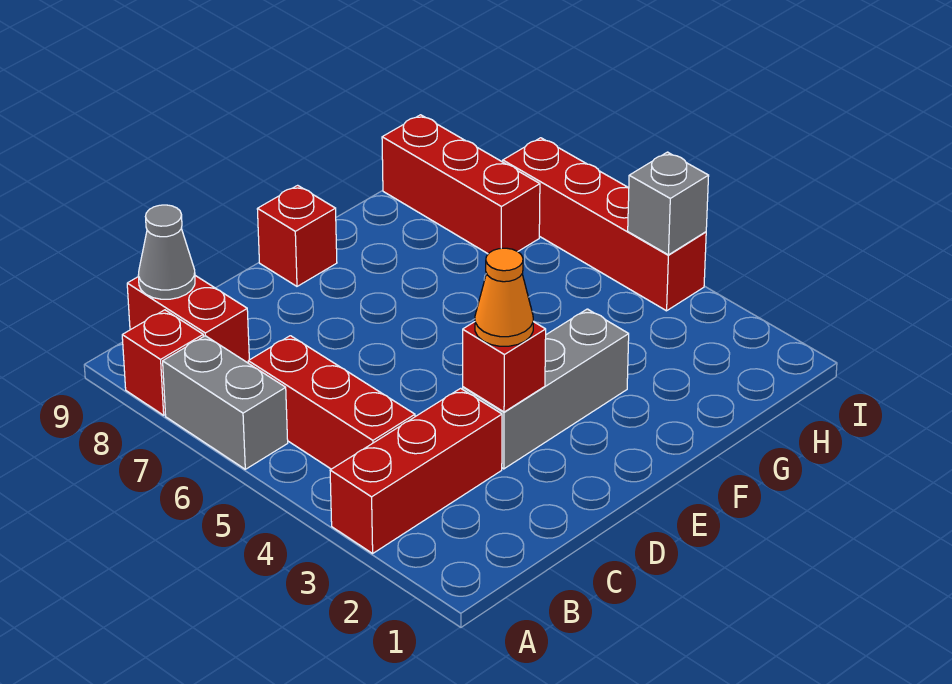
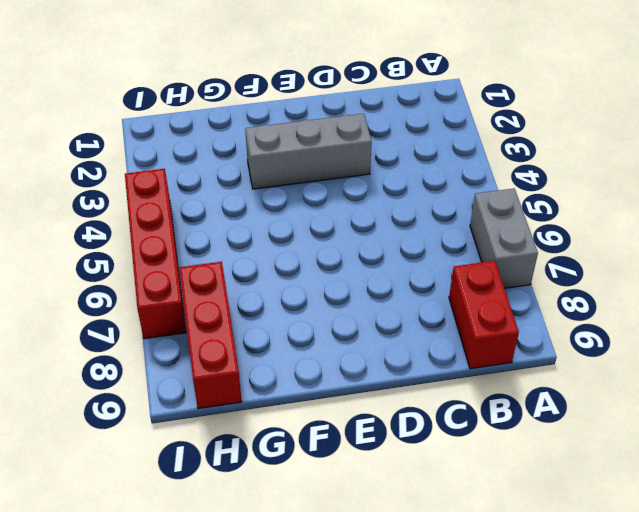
none -> red brick A3:C3 level 1
none -> red brick A8 level 1
none -> red brick B4:B6 level 1

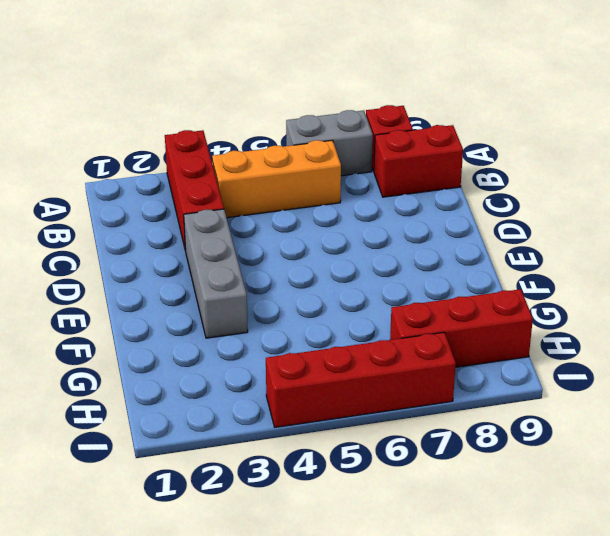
orange brick B4:B6 level 1 -> red brick B4:B6 level 1
none -> red brick E9 level 1
none -> grey cone B9 level 2
none -> red brick D3 level 2

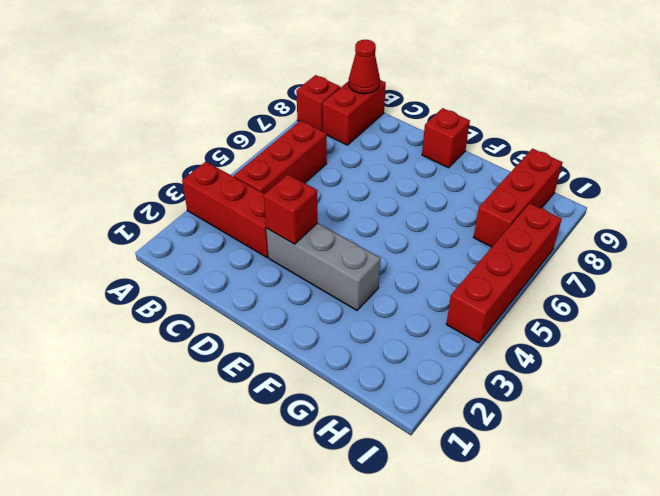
red cone B9 level 2 -> grey cone B9 level 2
none -> grey brick A6:A7 level 1
none -> grey brick I4 level 2
none -> orange cone D3 level 3

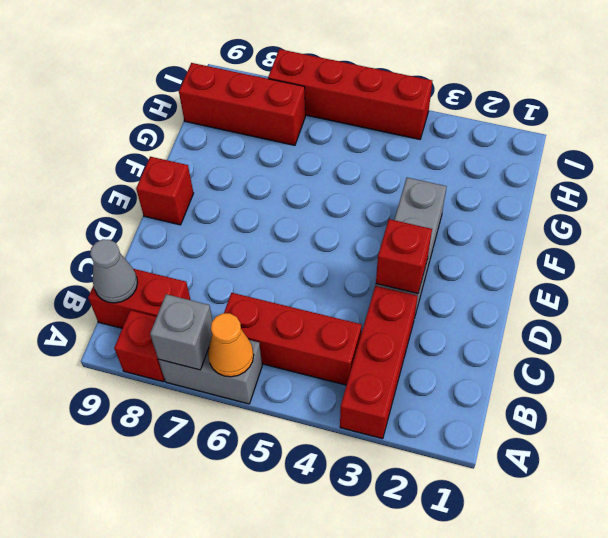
orange cone A6 level 2 -> orange cone D3 level 3
grey brick A7 level 2 -> grey brick I4 level 2

